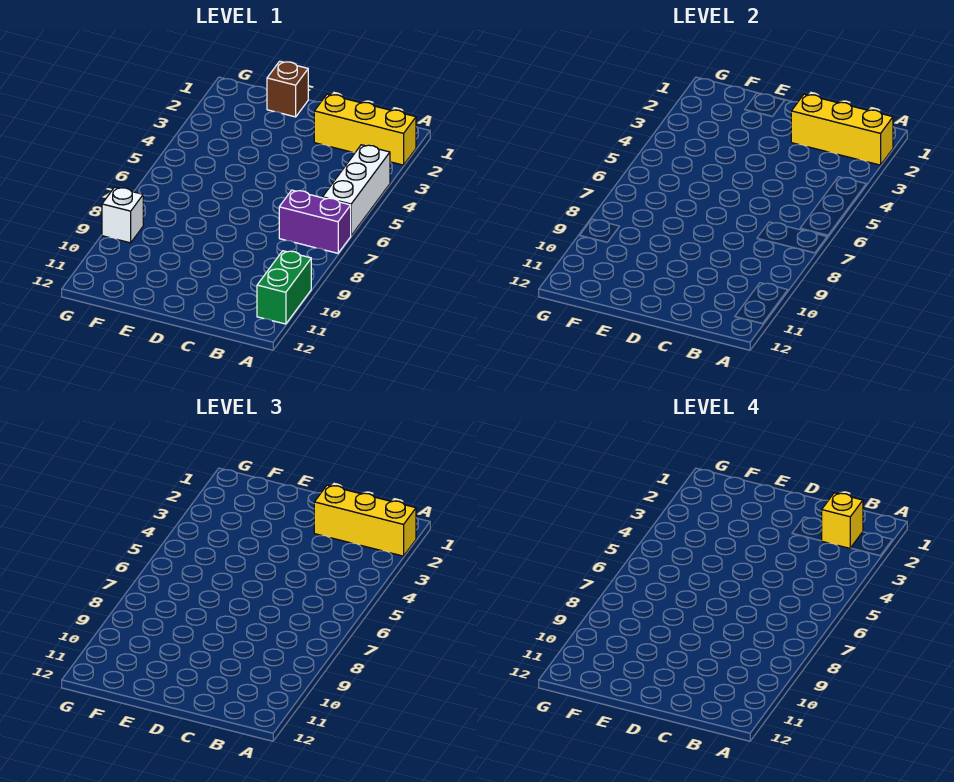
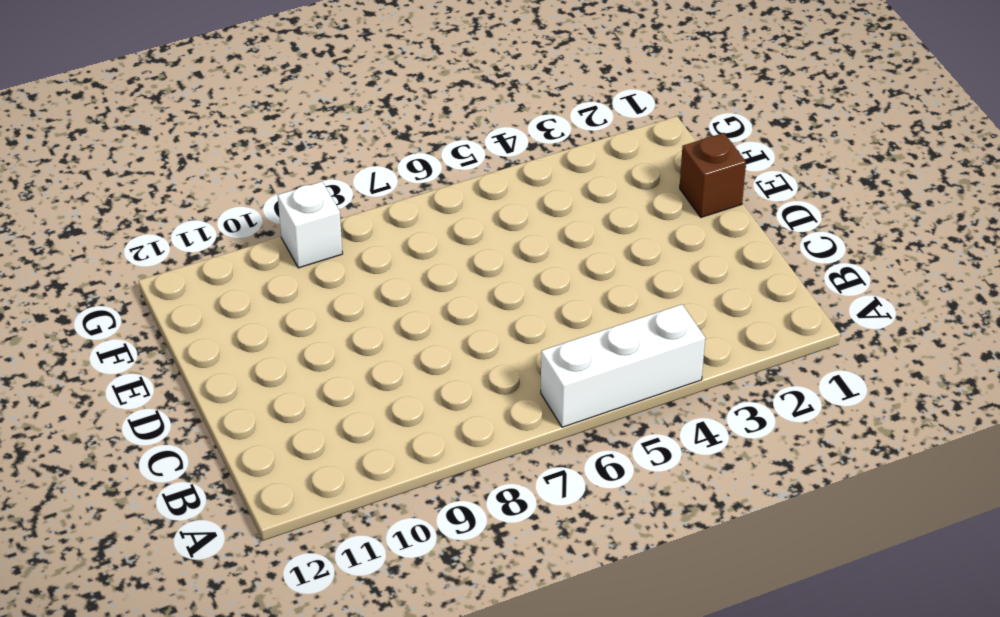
none -> yellow brick A2:C2 level 1
none -> purple brick A7:B7 level 1

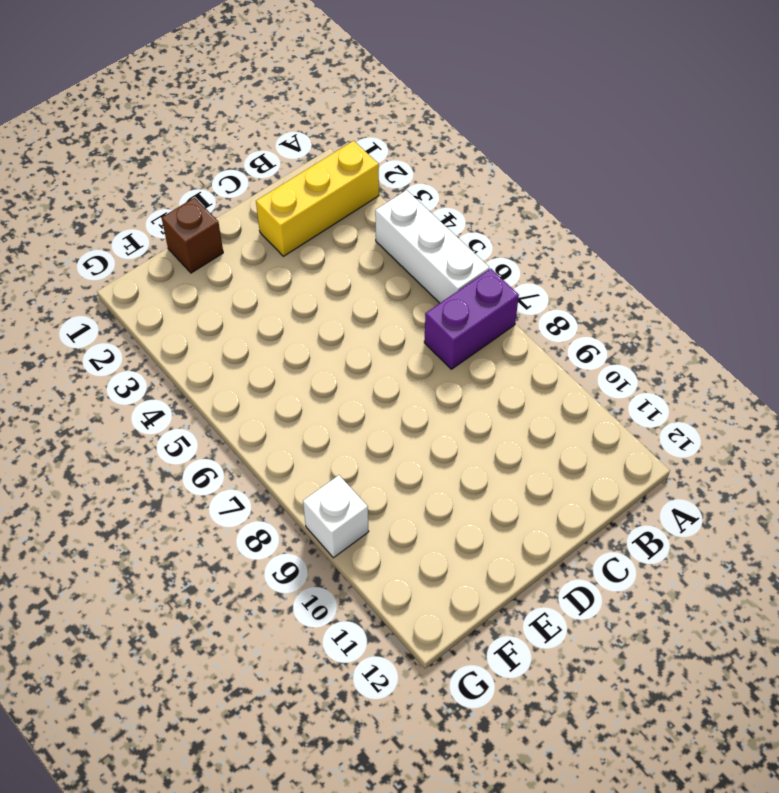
none -> green brick A10:A11 level 1
none -> yellow brick A2:C2 level 2

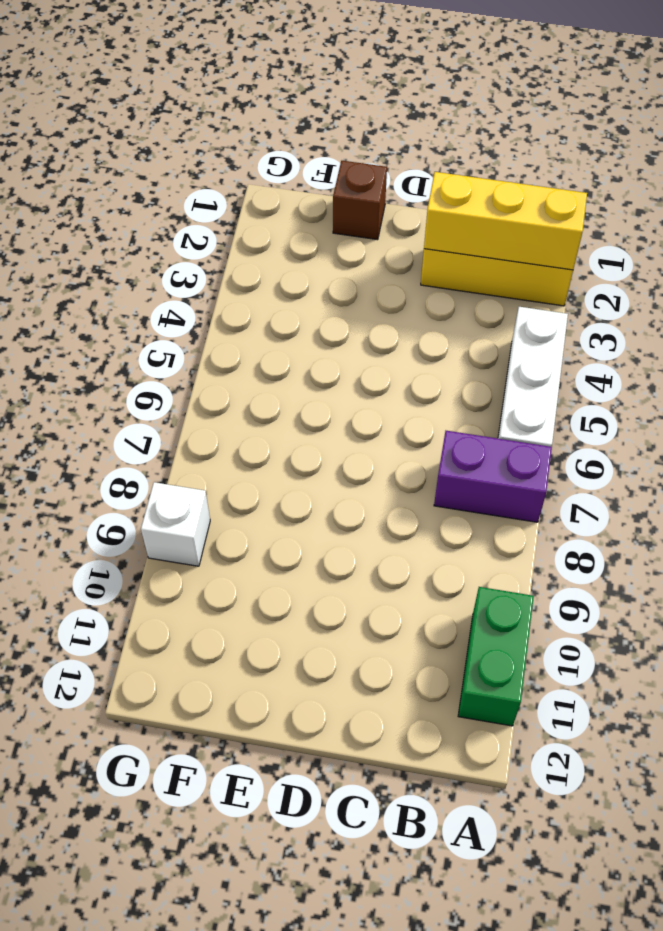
none -> yellow brick A2:C2 level 3
none -> yellow brick B2 level 4

